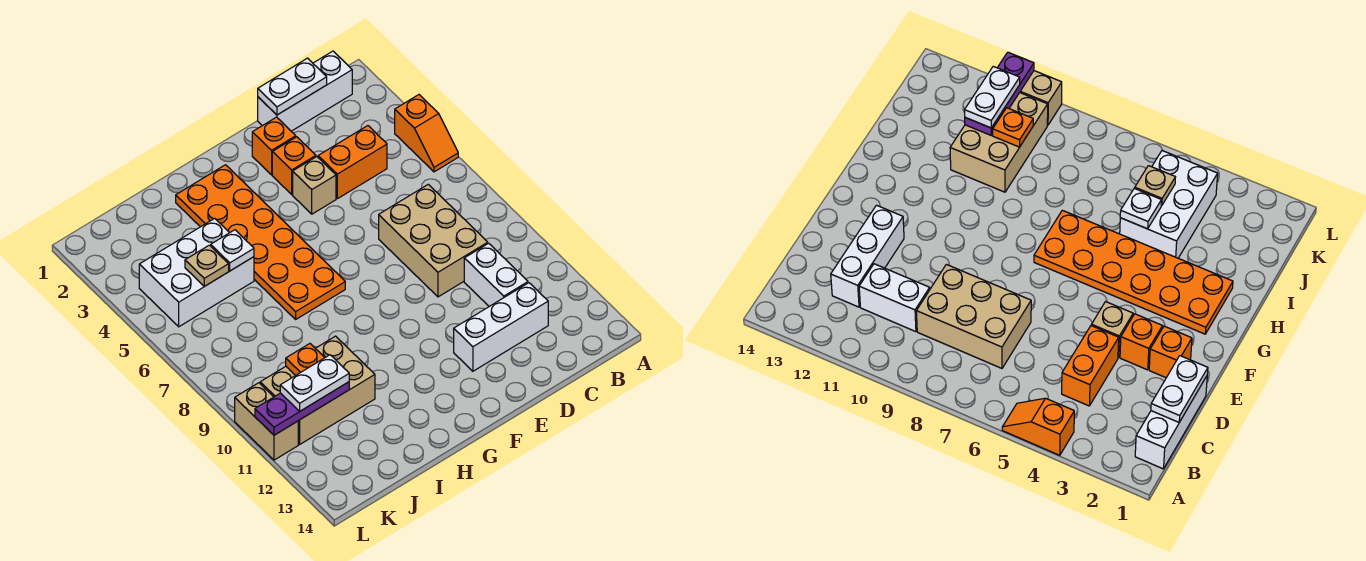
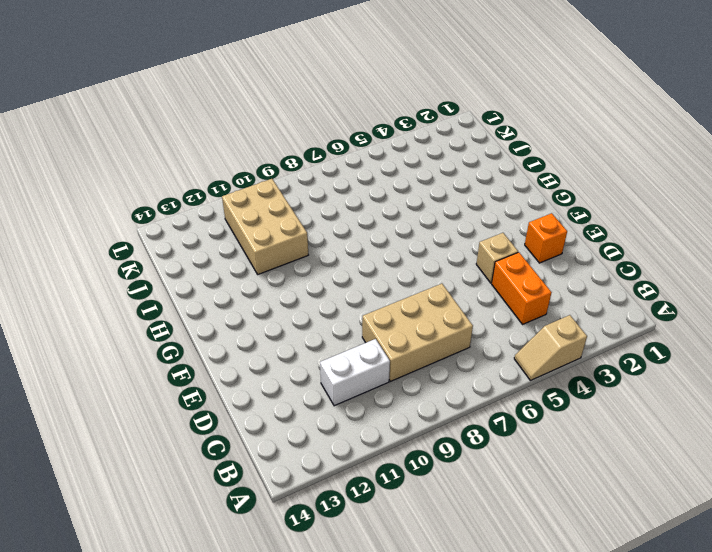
tan slope A4:A5 level 1 top 4 -> orange slope A4:A5 level 1 top 4
none -> white brick B1:D1 level 1
none -> white brick C12:E12 level 1
none -> orange brick E3 level 1

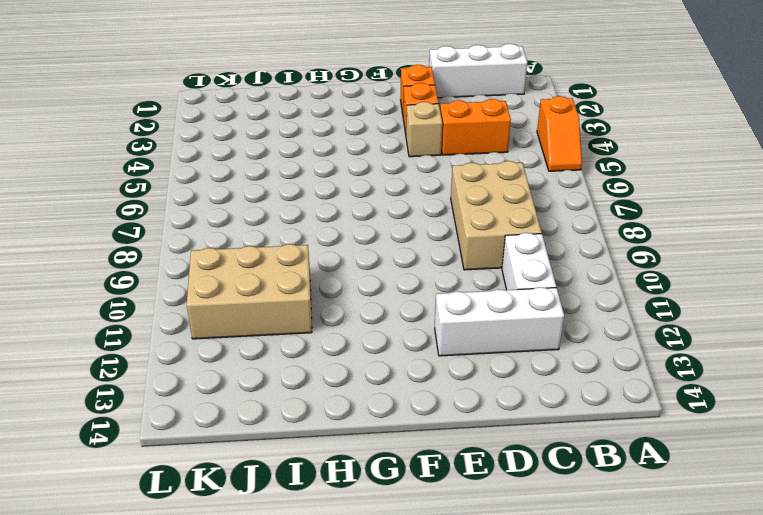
none -> orange plate G2:H7 level 1
none -> white brick I4:K5 level 1
none -> tan brick L10:L11 level 1

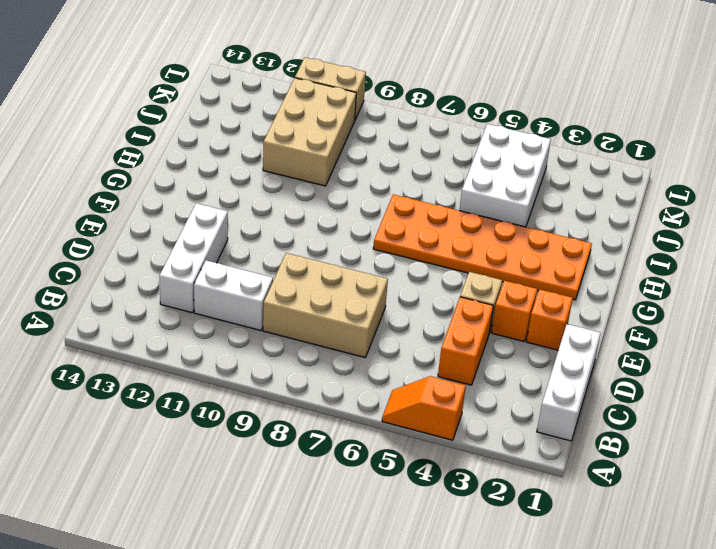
none -> white plate C1:D1 level 2
none -> white plate I5 level 2
none -> tan plate J5 level 2

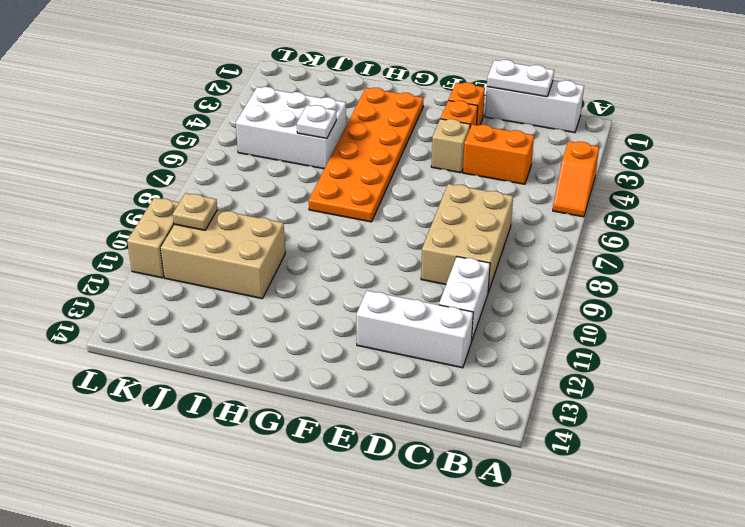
tan plate K10 level 2 -> tan plate J5 level 2
none -> orange plate J10 level 2
none -> purple plate J11:L11 level 2
none -> white plate J11:K11 level 3

